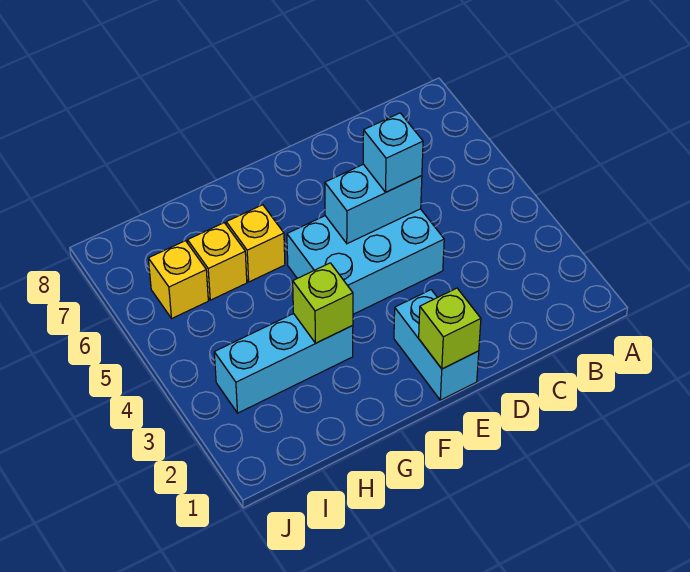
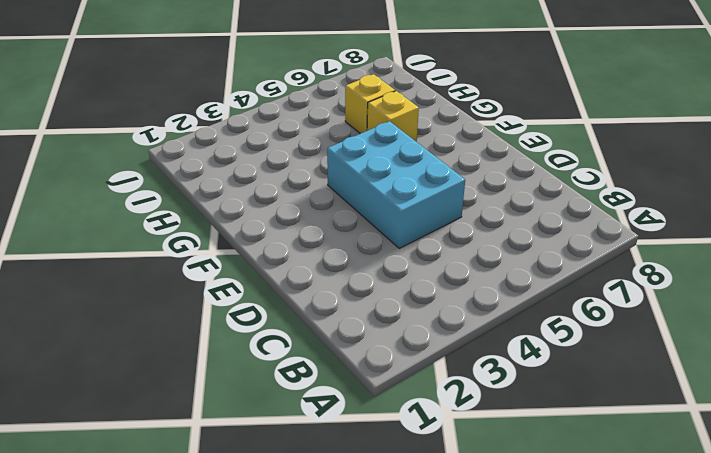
none -> cyan brick E1:E2 level 1
none -> cyan brick G3:I3 level 1

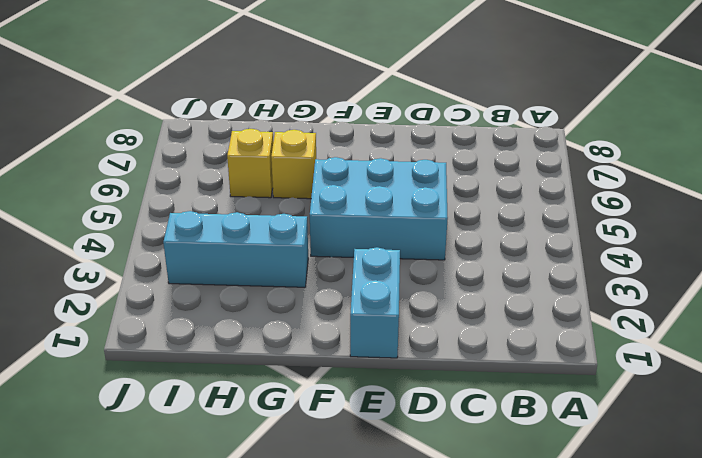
none -> yellow brick I6 level 1
none -> cyan brick D5:E5 level 2

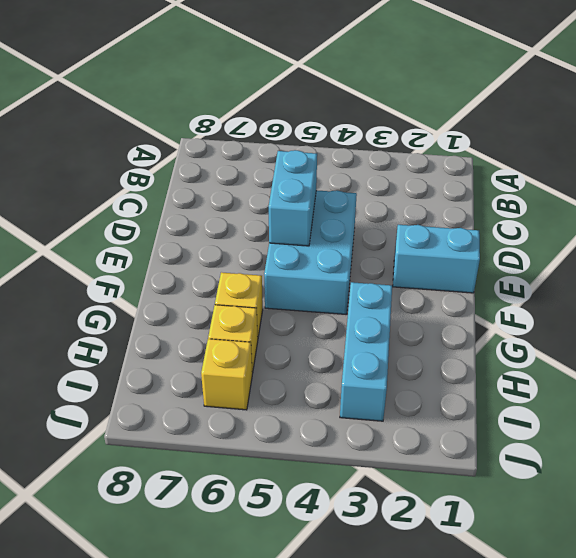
none -> lime brick E1 level 2
none -> lime brick G3 level 2

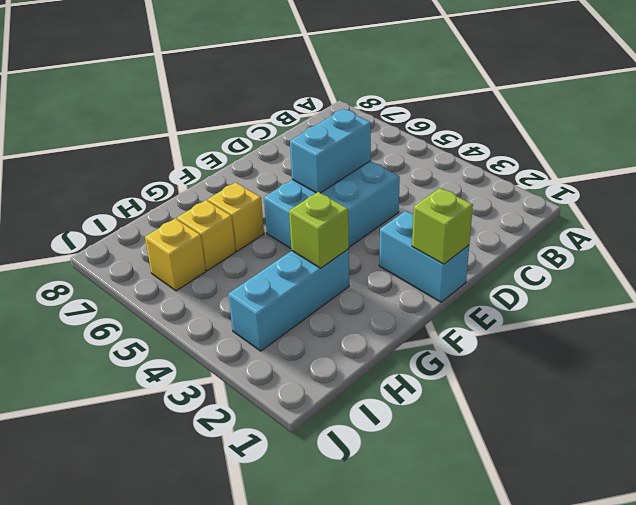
none -> cyan brick D5 level 3

